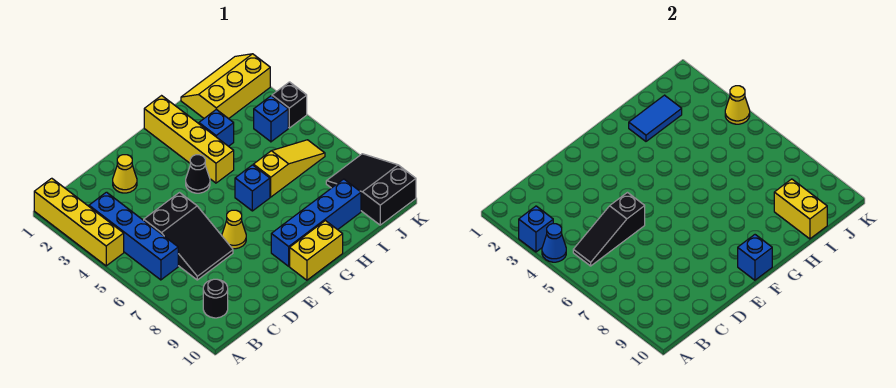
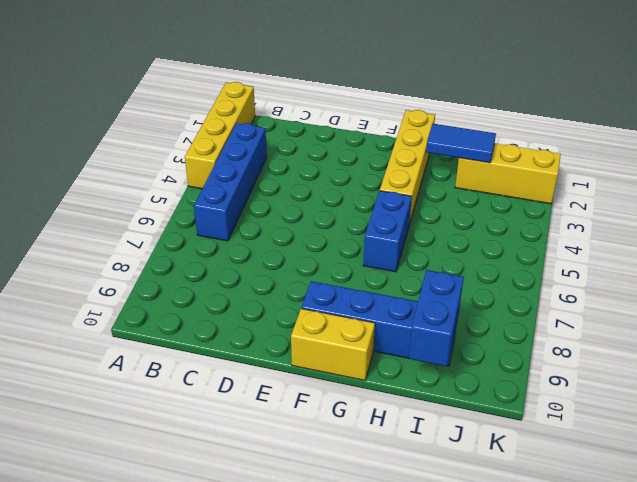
blue brick G5:G6 level 1 -> blue brick G6 level 1
blue brick I9:I10 level 2 -> yellow brick I9:I10 level 2
none -> black round brick B9 level 1
none -> black slope C5:D7 level 1 top 5
none -> yellow cone D2 level 1

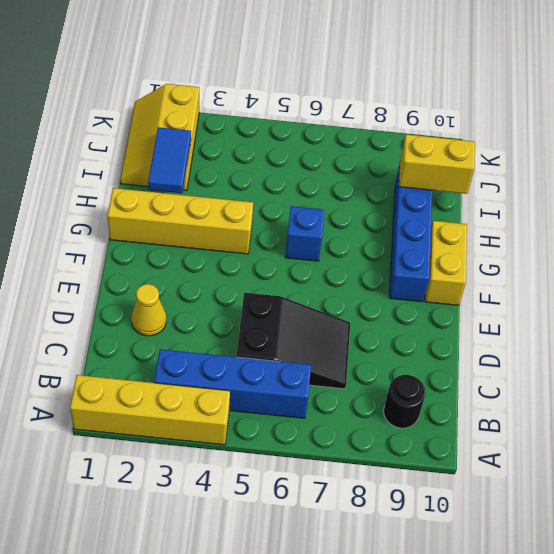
none -> yellow cone E7 level 1
none -> black cone F4 level 1
none -> blue brick H3 level 1

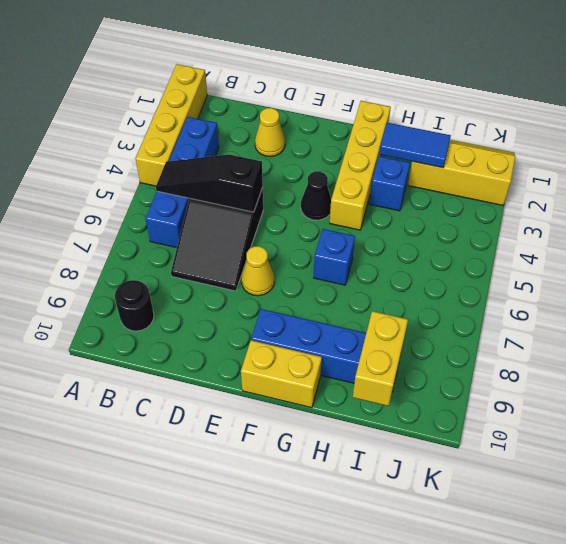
none -> yellow slope H6:J6 level 1 top H
none -> blue brick J4 level 1
none -> black slope J8:K10 level 1 top 10

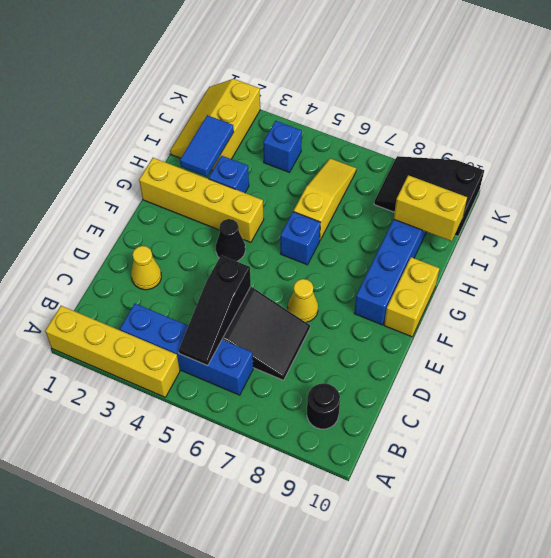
none -> black brick K4 level 1
none -> blue brick A3 level 2
none -> blue cone A4 level 2

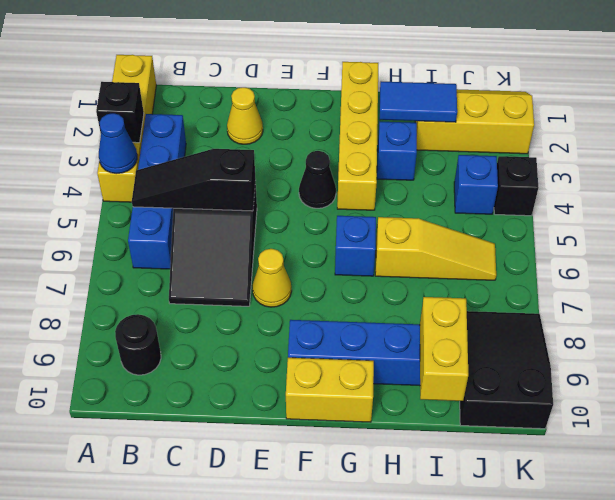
black brick A3 level 2 -> blue brick A3 level 2
none -> blue brick F10 level 2
none -> yellow cone K4 level 2

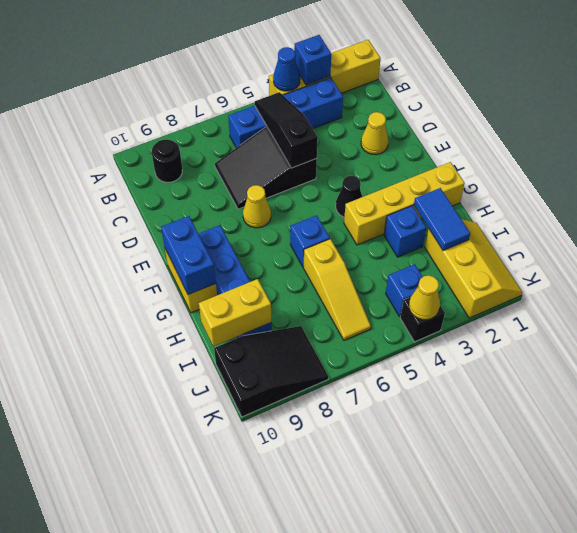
blue brick F10:G10 level 2 -> blue brick F10 level 2

